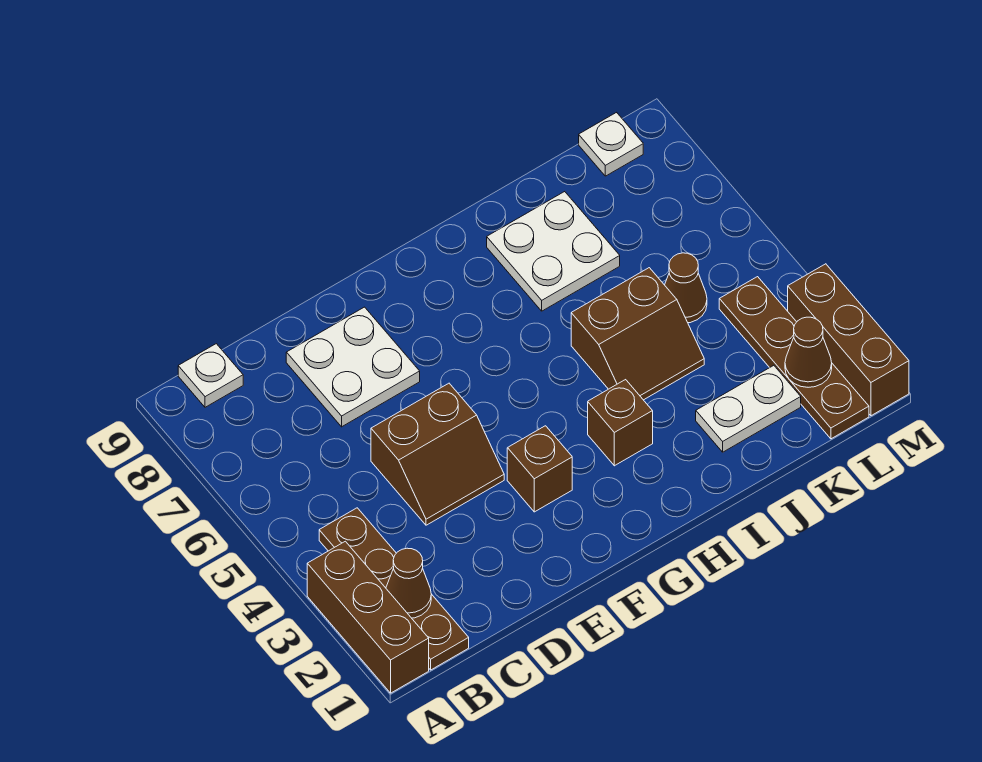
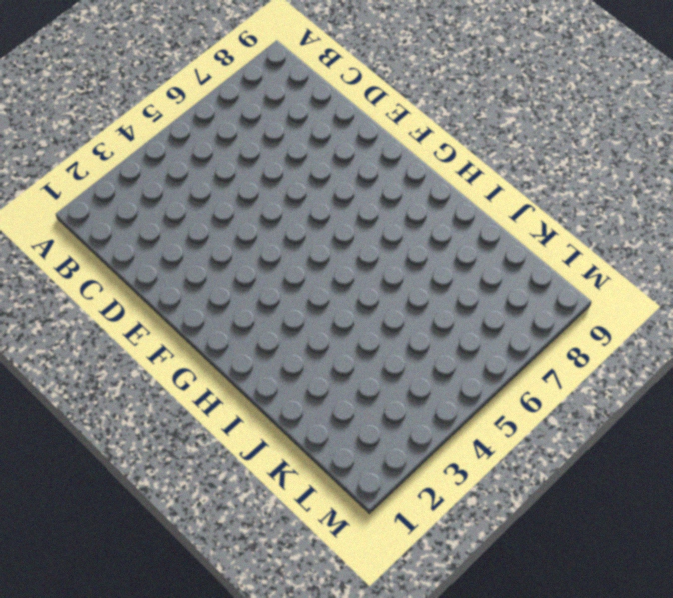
none -> brown brick A1:A3 level 1
none -> brown plate B1:B4 level 1
none -> white plate B9 level 1

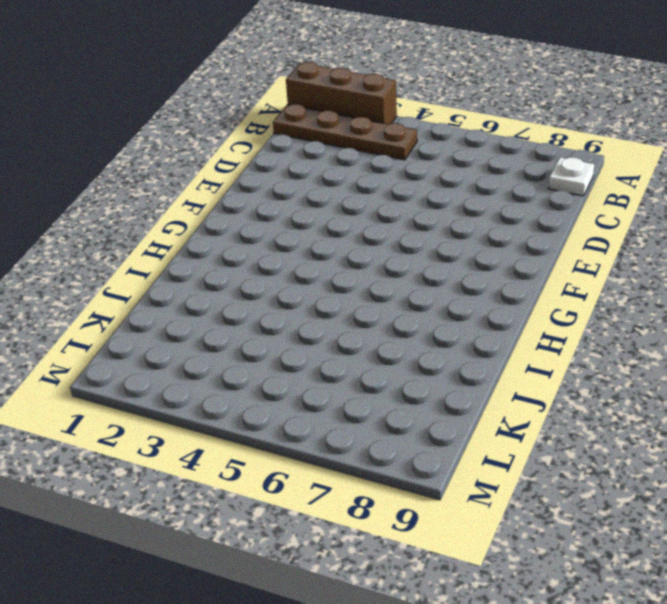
none -> brown slope D4:E5 level 1 top 5
none -> white plate D7:E8 level 1
none -> brown brick F3 level 1

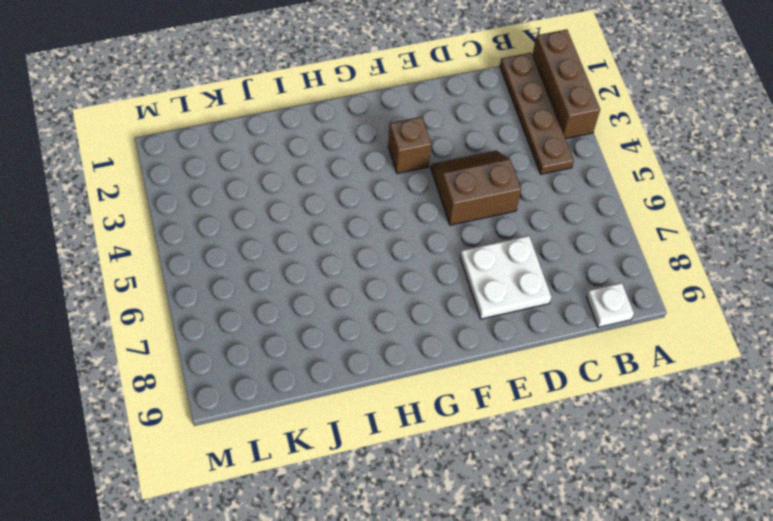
none -> brown brick H3 level 1
none -> brown slope I4:J5 level 1 top 5
none -> white plate I7:J8 level 1

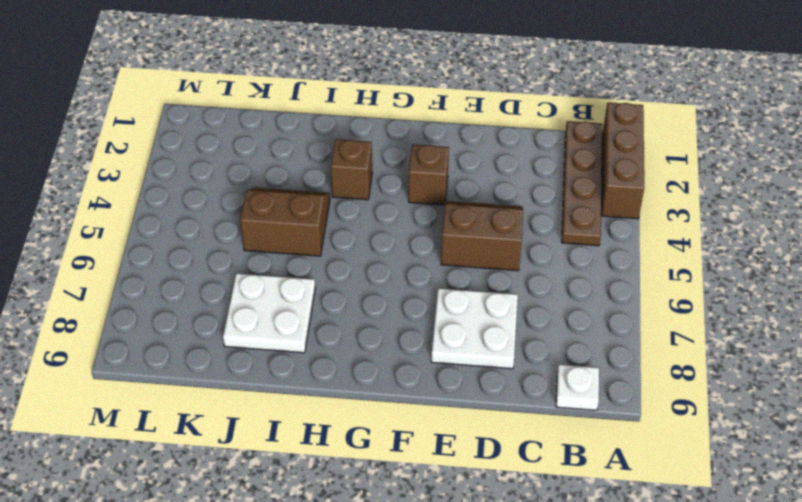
none -> white plate J2:K2 level 1
none -> brown cone K5 level 1
none -> brown plate L1:L4 level 1

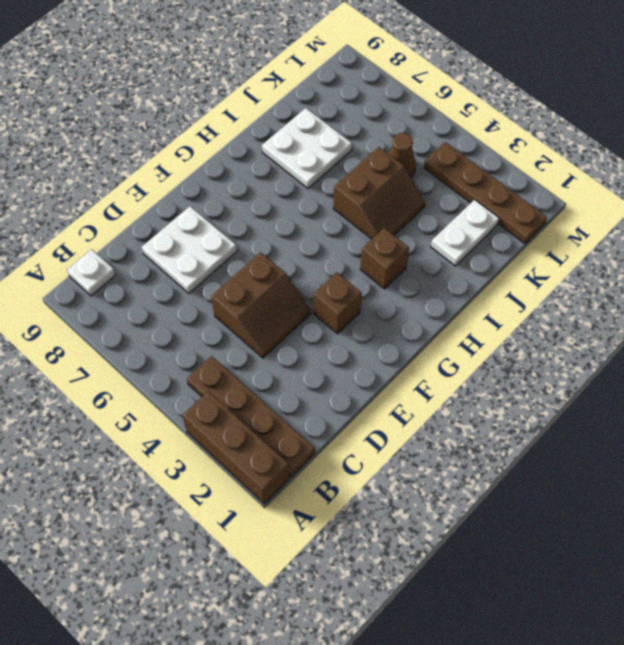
none -> white plate L9 level 1
none -> brown brick M1:M3 level 1
none -> brown cone B2 level 2

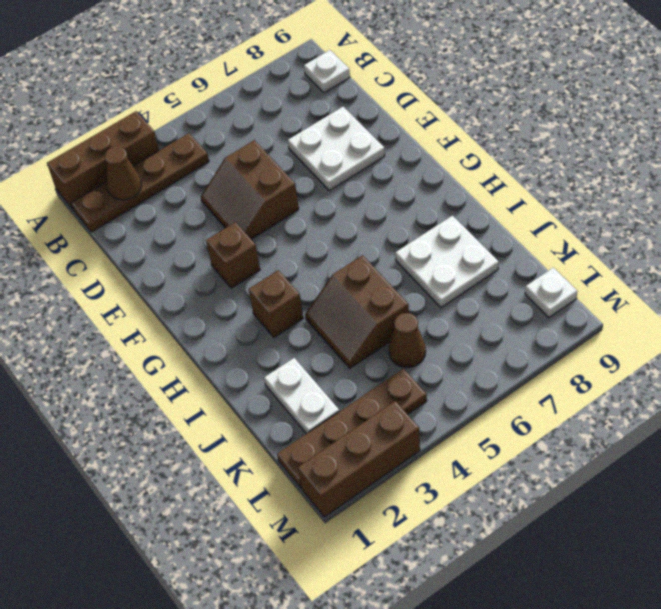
none -> brown cone L2 level 2

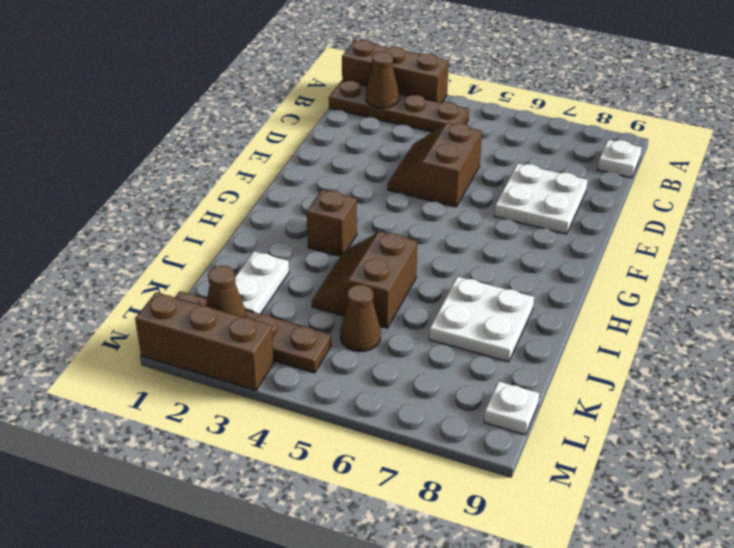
none -> brown brick F3 level 1

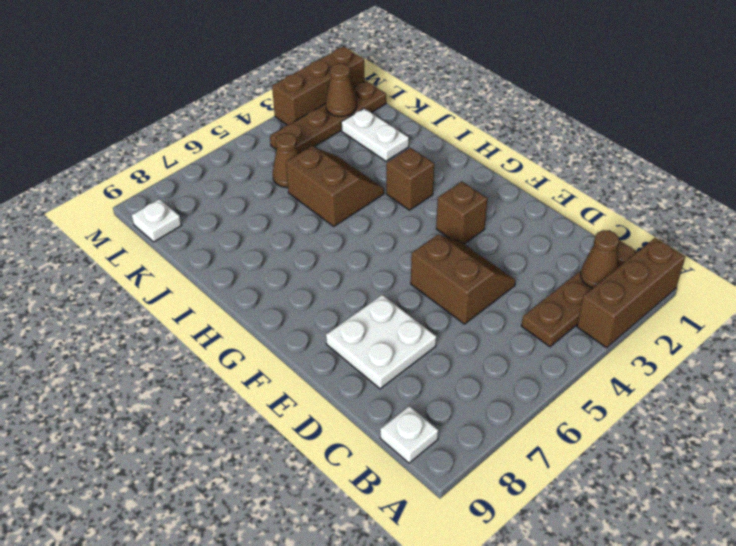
none -> white plate I7:J8 level 1

